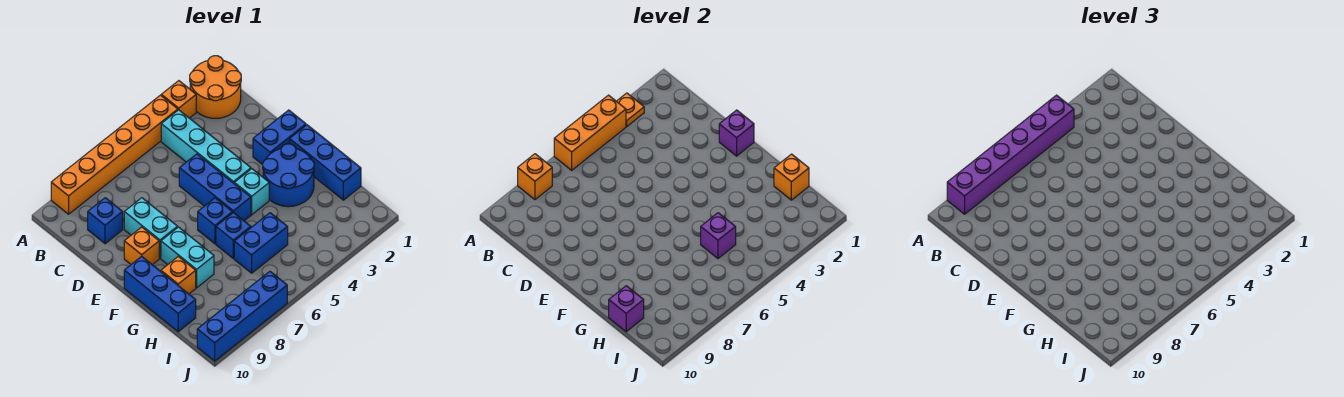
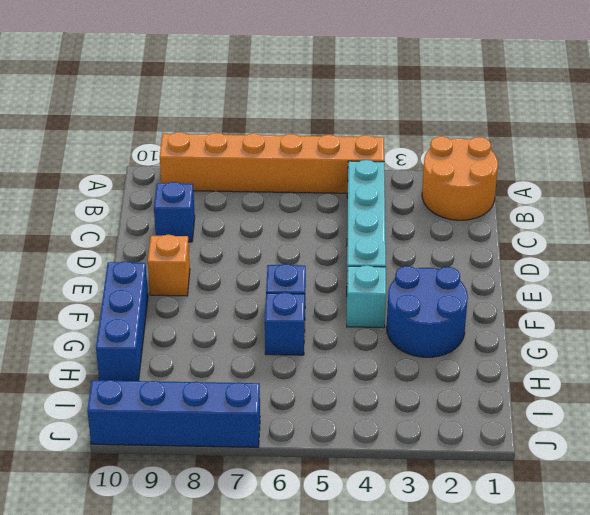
none -> orange brick A3 level 1
none -> blue brick D5:F5 level 1
none -> cyan brick D8:E8 level 1

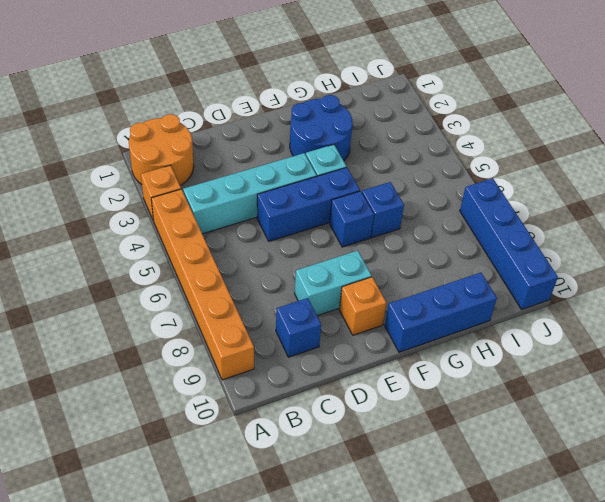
none -> blue brick E1:E2 level 1
none -> blue brick F1:H1 level 1
none -> cyan brick F8:G8 level 1

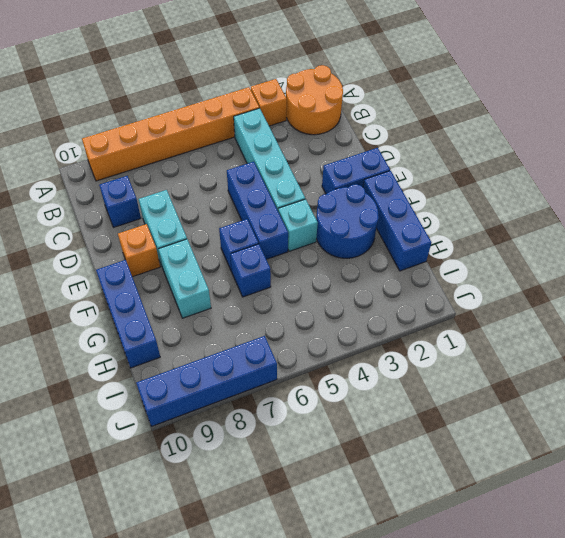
none -> orange brick G9 level 1
none -> blue brick H5:H6 level 1
none -> orange plate A3 level 2

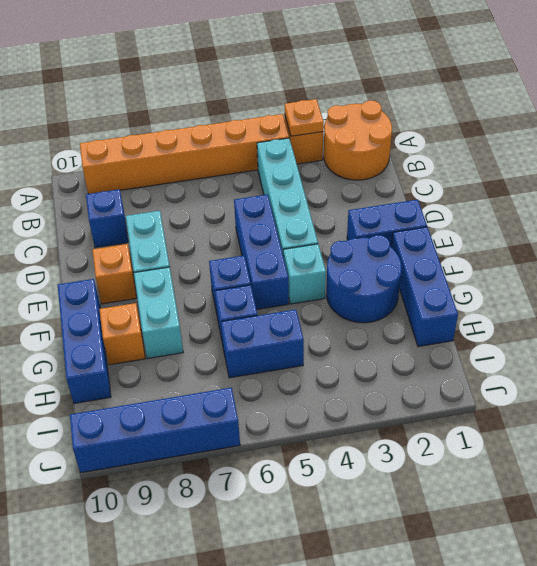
none -> orange brick A4:A6 level 2
none -> orange brick A8 level 2
none -> purple brick E1 level 2

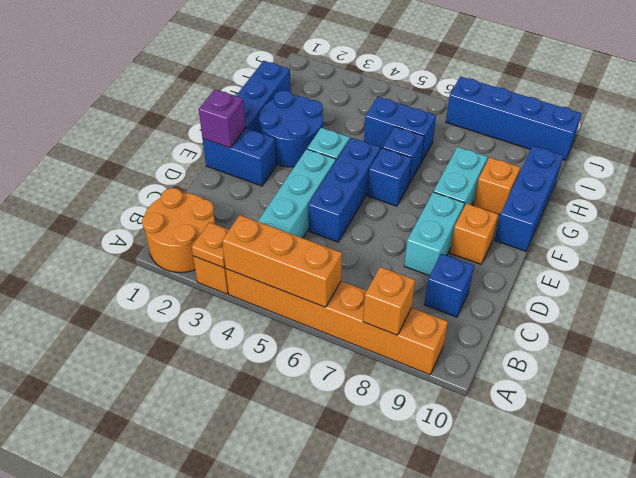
none -> orange brick H1 level 2
none -> purple brick H5 level 2
none -> purple brick H10 level 2

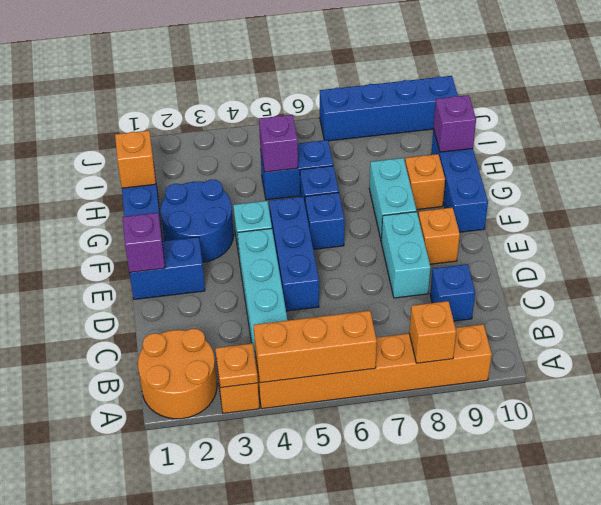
none -> purple brick A4:A9 level 3

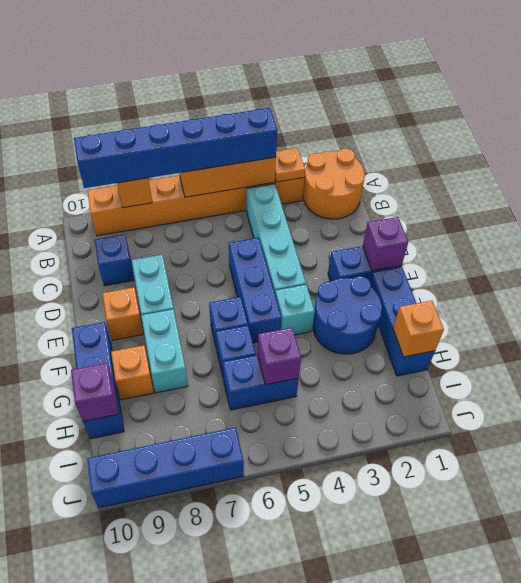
blue brick A4:A9 level 3 -> purple brick A4:A9 level 3

